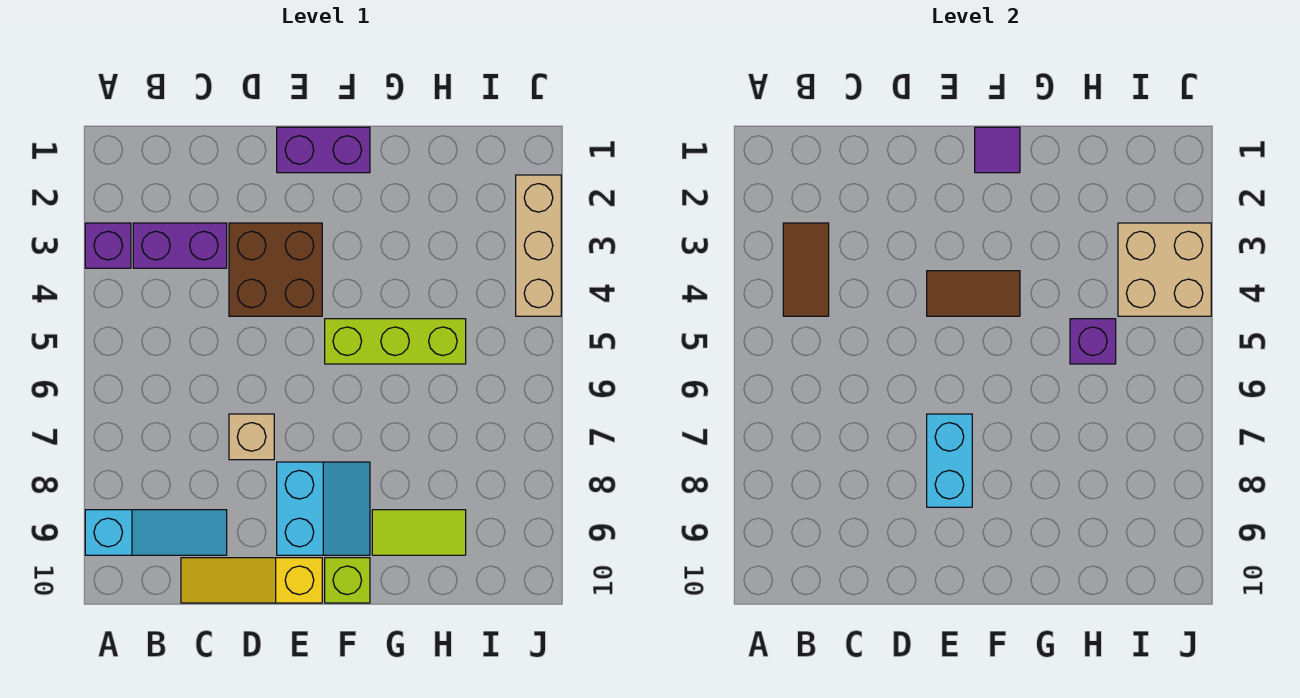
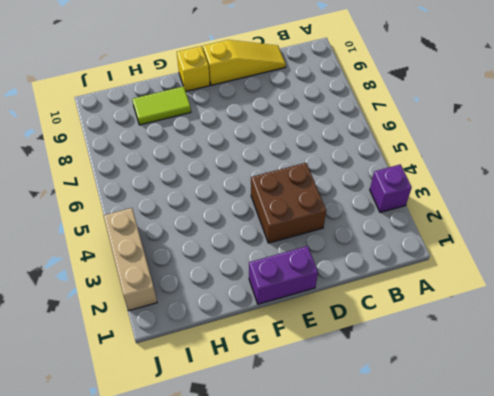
yellow brick F10 level 1 -> lime brick F10 level 1
none -> cyan slope A9:C9 level 1 top A
none -> purple brick B3:C3 level 1
none -> tan brick D7 level 1

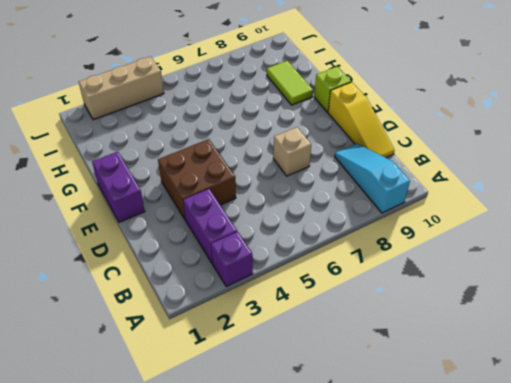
none -> cyan slope E8:F9 level 1 top E
none -> lime brick F5:H5 level 1
none -> brown tile B3:B4 level 2

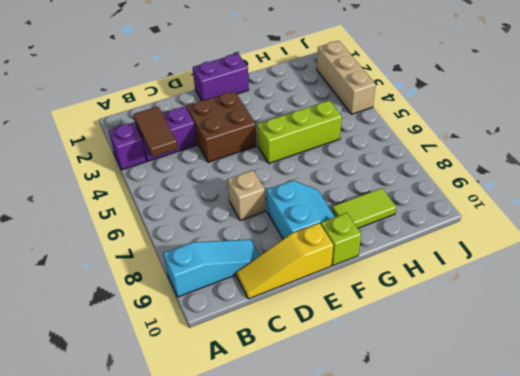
none -> brown tile E4:F4 level 2
none -> cyan brick E7:E8 level 2
none -> purple tile F1 level 2

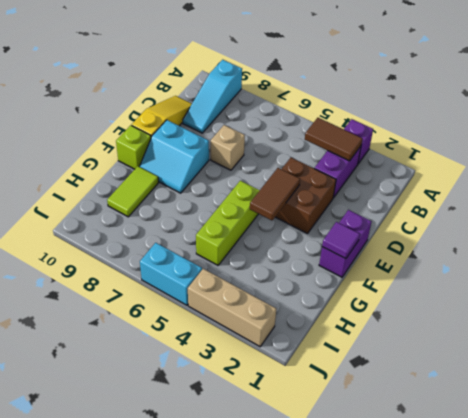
cyan brick J5:J6 level 1 -> cyan brick E7:E8 level 2
none -> purple brick H5 level 2
none -> tan brick I3:J4 level 2

